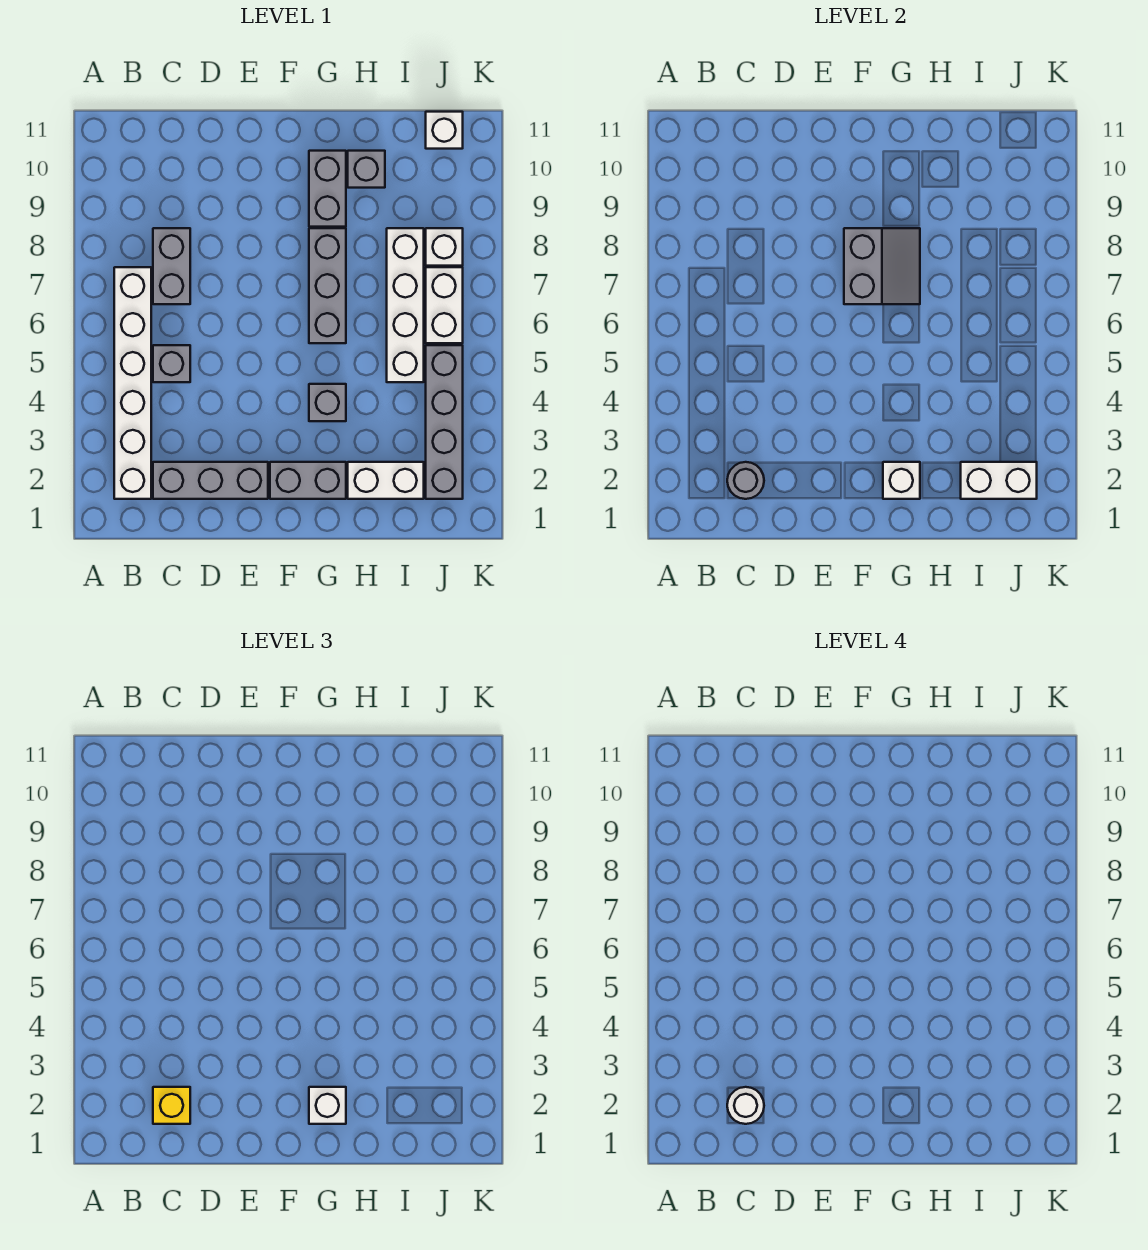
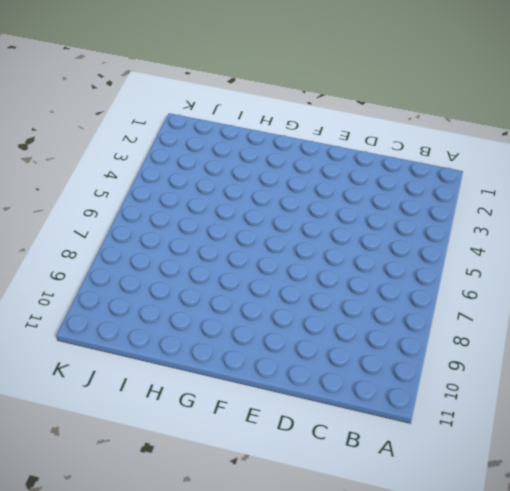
none -> white brick B2:B7 level 1
none -> grey brick C2:E2 level 1
none -> grey brick C5 level 1

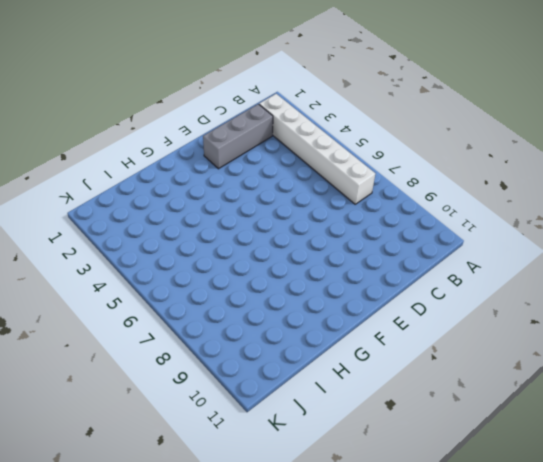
none -> grey brick C5 level 1
none -> grey brick C7:C8 level 1
none -> grey brick F2:G2 level 1

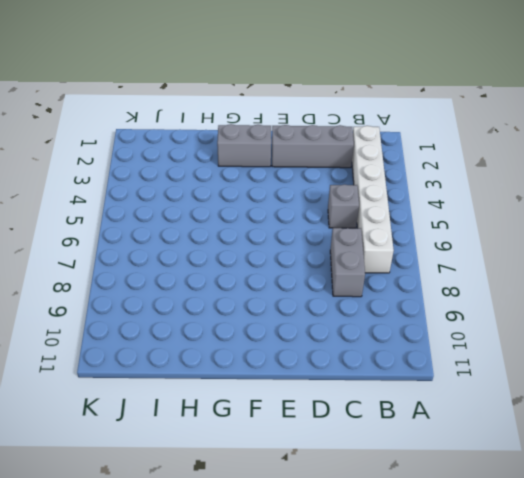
none -> grey brick G4 level 1
none -> grey brick G6:G8 level 1
none -> grey brick G9:G10 level 1

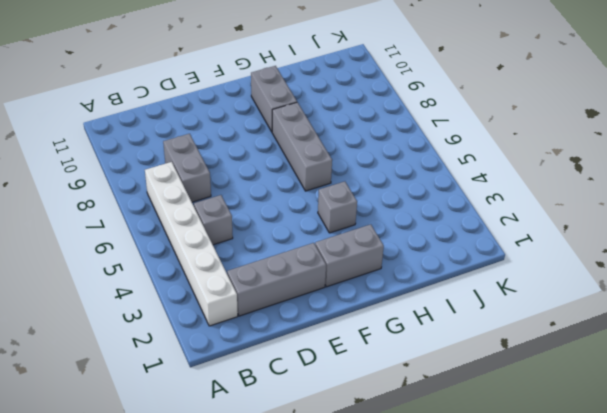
none -> white brick H2:I2 level 1
none -> grey brick H10 level 1
none -> white brick I5:I8 level 1

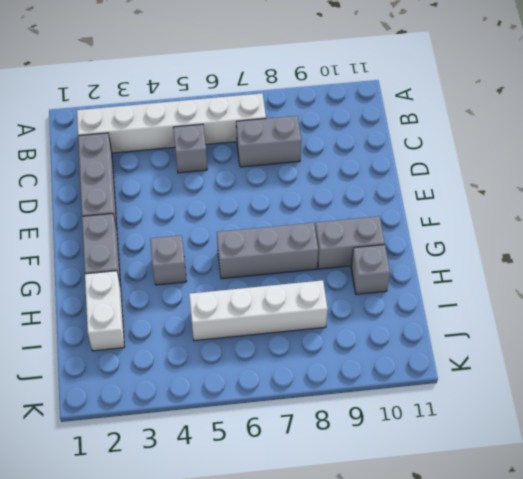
none -> grey brick J2:J5 level 1
none -> white brick J6:J7 level 1
none -> white brick J8 level 1

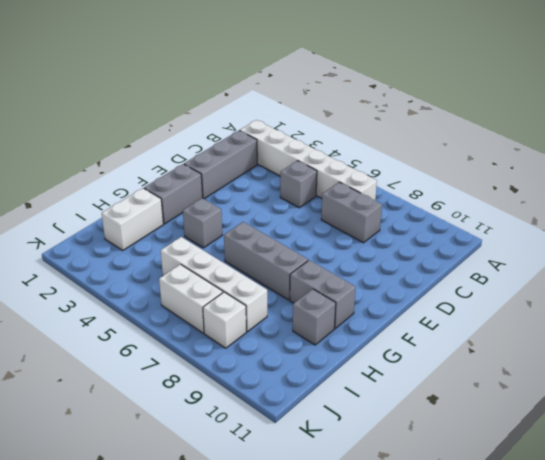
none -> grey brick J2:J5 level 1
none -> white brick J11 level 1
none -> grey round brick C2 level 2

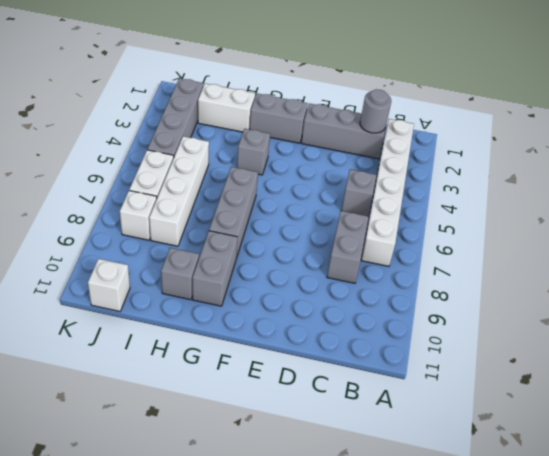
none -> grey slope F7:G8 level 2 top F
none -> white brick G2 level 2
none -> white brick I2:J2 level 2

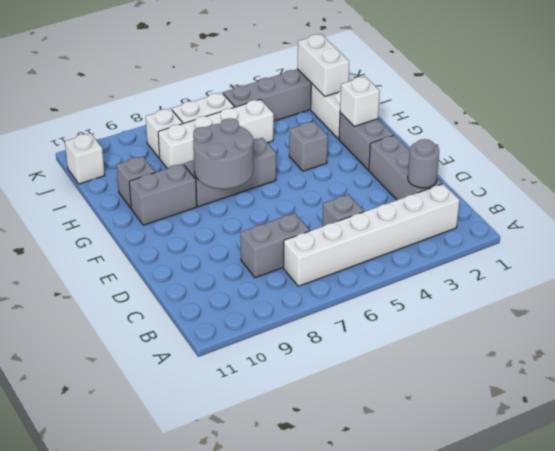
grey round brick F7:G8 level 2 -> grey slope F7:G8 level 2 top F
none -> yellow brick C2 level 3
none -> white brick G2 level 3
none -> white round brick C2 level 4

